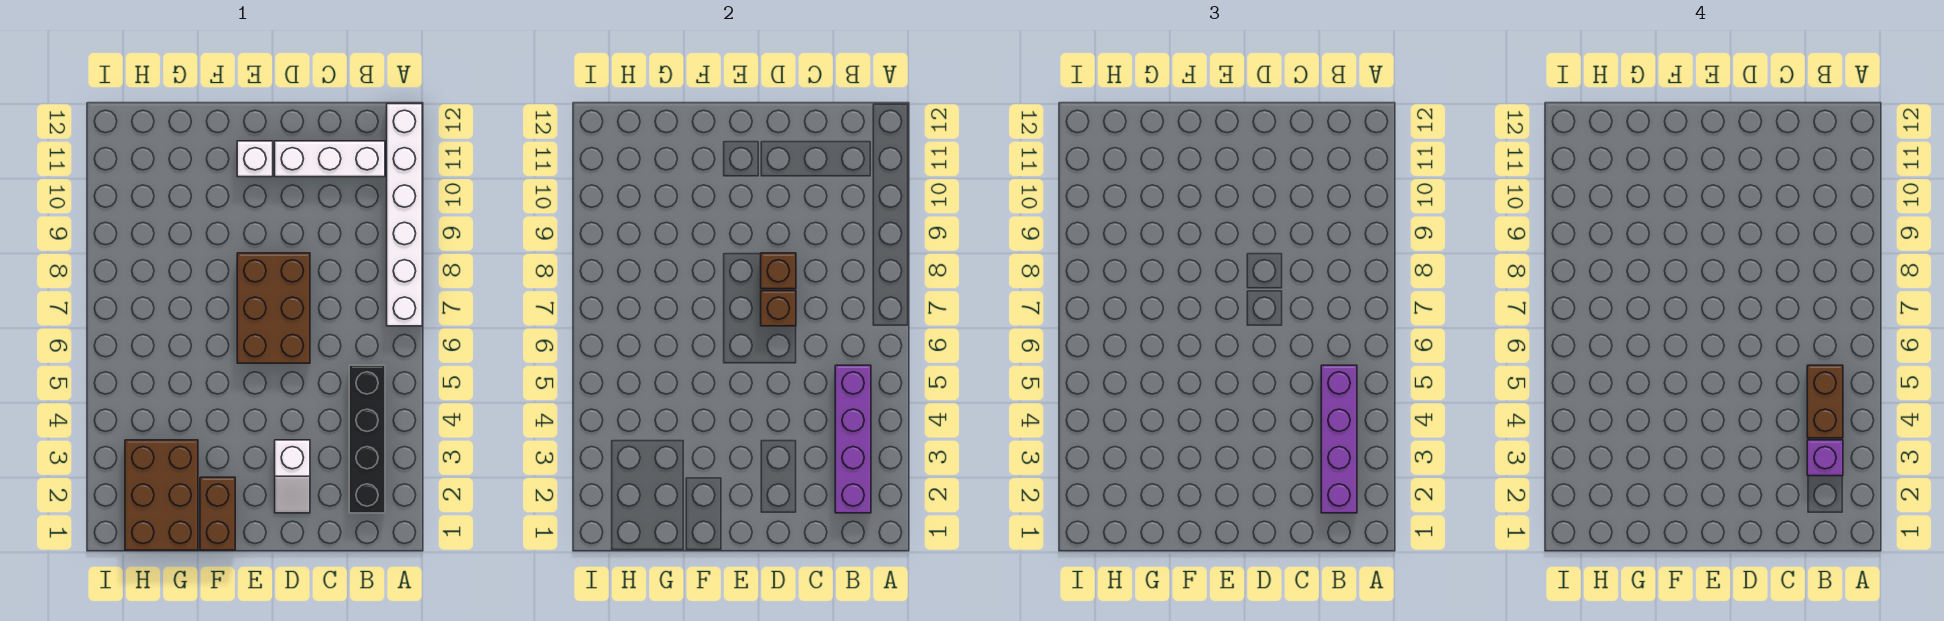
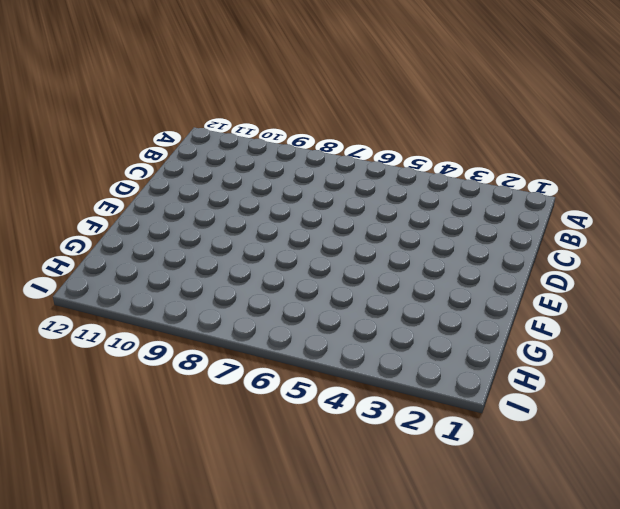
none -> white brick A7:A12 level 1
none -> black brick B2:B5 level 1
none -> white brick B11:D11 level 1

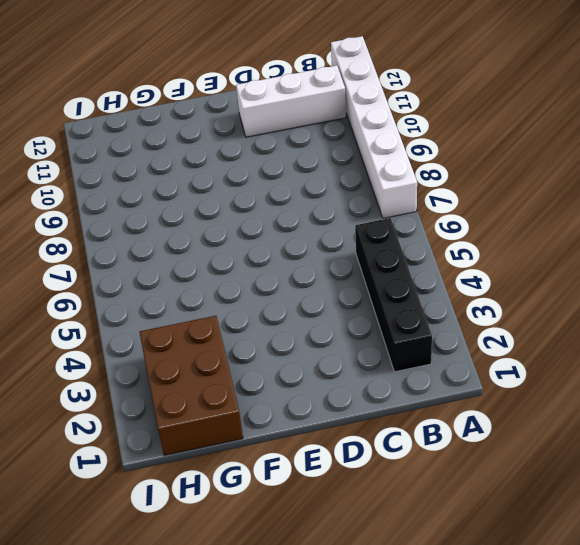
none -> white slope D2:D3 level 1 top 3
none -> brown brick D6:E8 level 1
none -> white brick E11 level 1

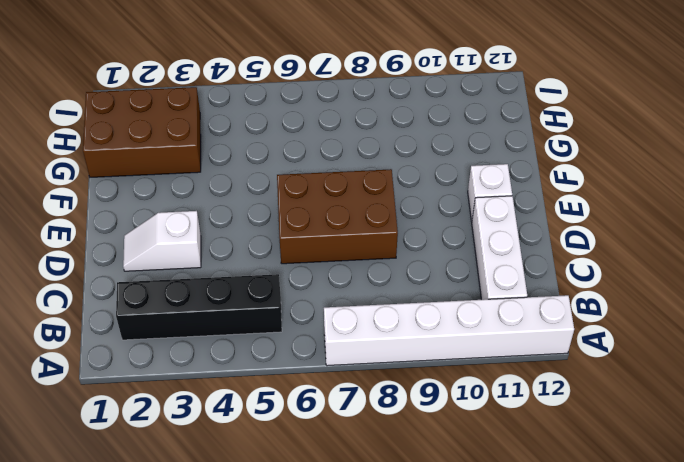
none -> brown brick F1:F2 level 1
none -> purple brick B2:B5 level 2
none -> brown brick D7 level 2

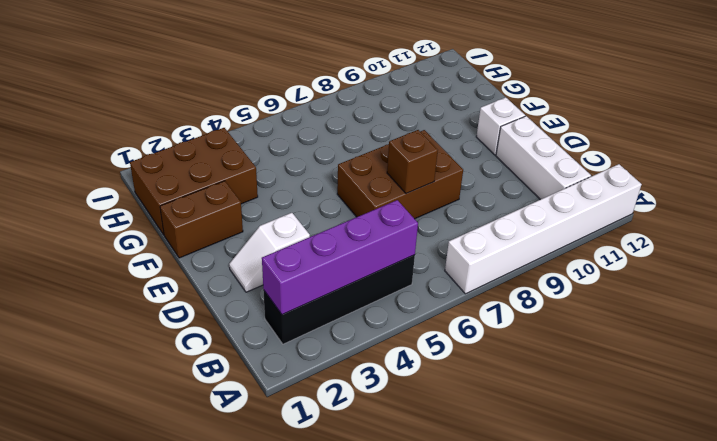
none -> brown brick D8 level 2
none -> purple brick B2:B5 level 3
none -> purple brick B3 level 4

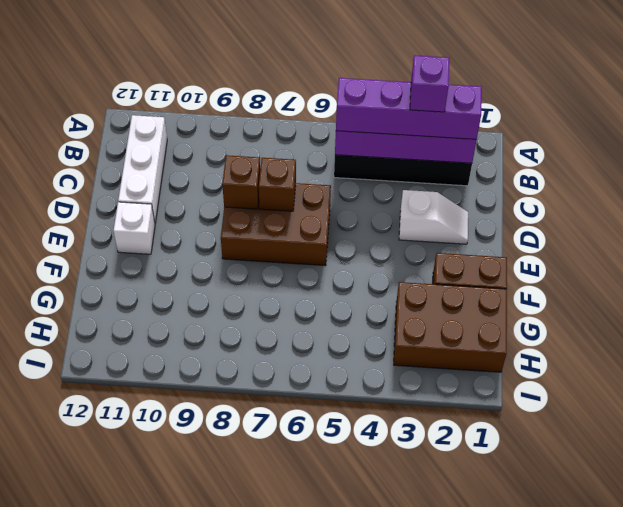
none -> white brick A7:A12 level 1
none -> brown brick B4:B5 level 4

